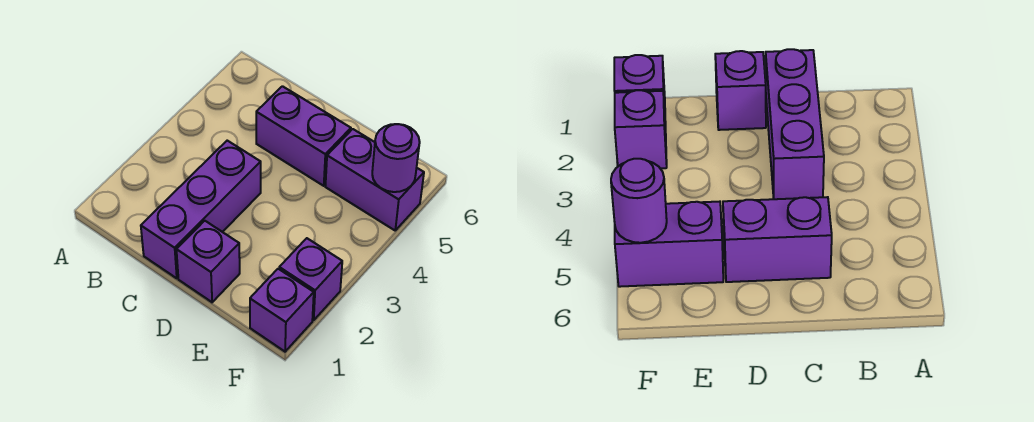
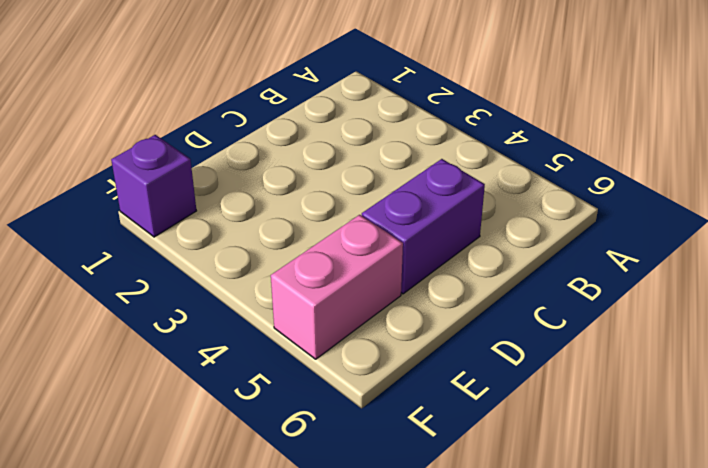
pink brick E5:F5 level 1 -> purple brick E5:F5 level 1
none -> purple brick C1:C3 level 1
none -> purple brick D1 level 1

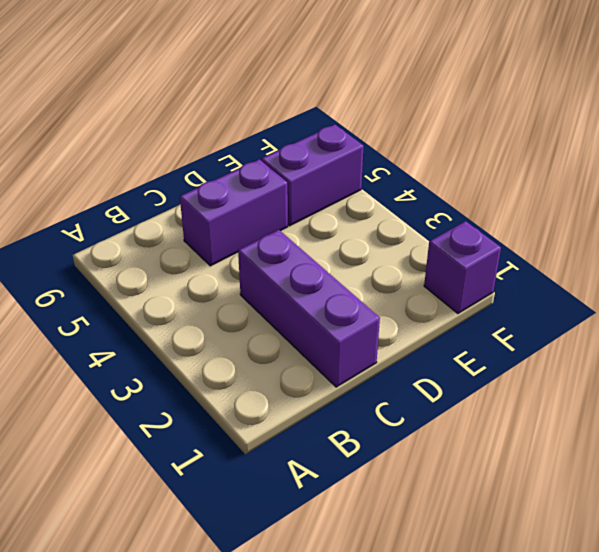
none -> purple brick D1 level 1
none -> purple brick F2 level 1

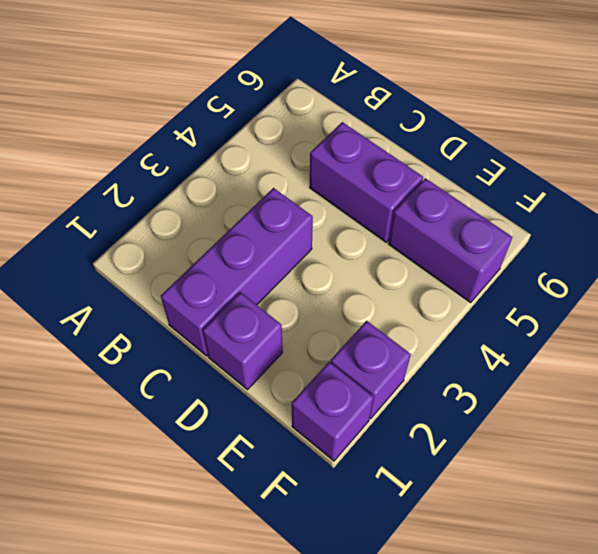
none -> purple round brick F5 level 2

